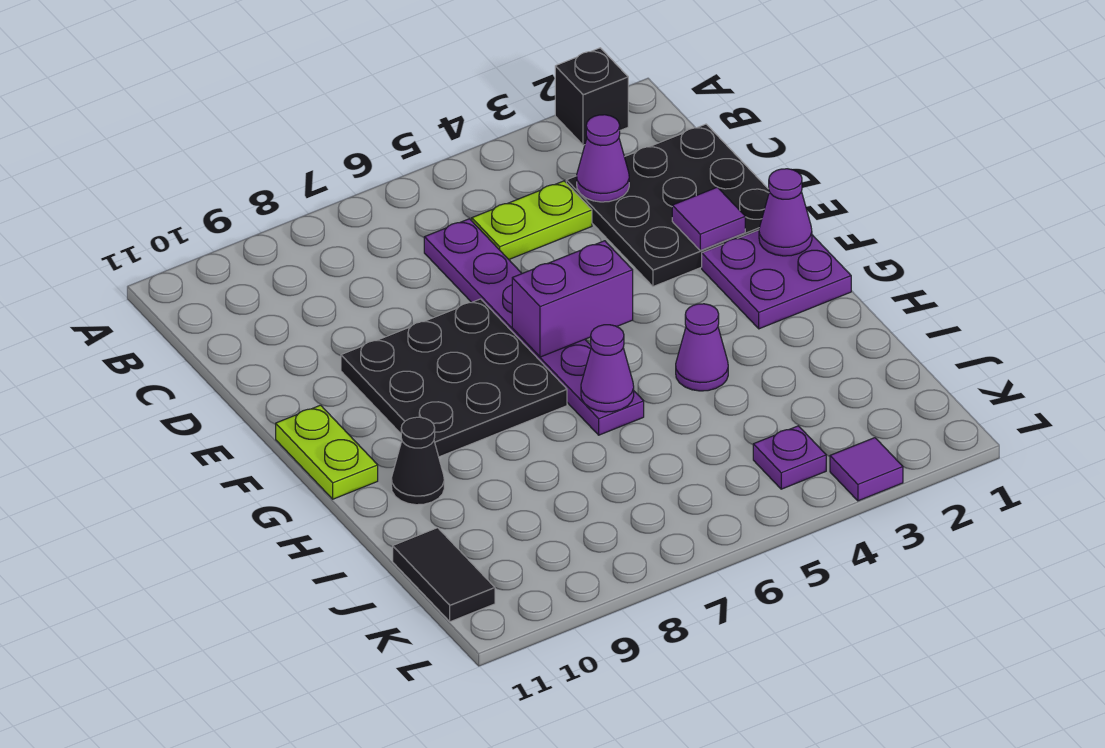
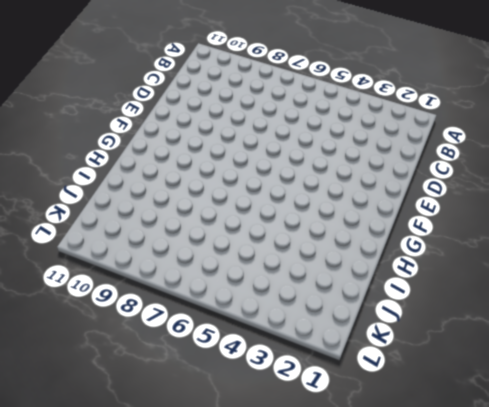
none -> black brick A2 level 1
none -> black plate C1:E3 level 1
none -> lime plate C4:C5 level 1

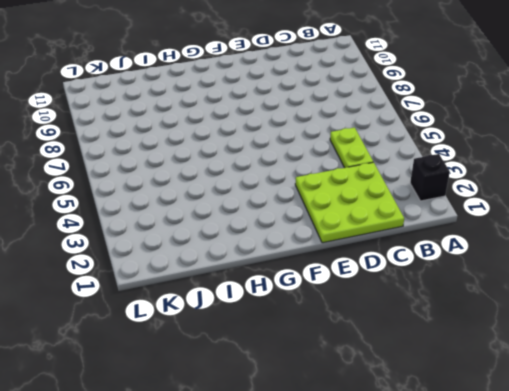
lime plate C1:E3 level 1 -> black plate C1:E3 level 1
none -> purple plate C6:H6 level 1
none -> black plate E7:G9 level 1
none -> purple plate F1:G2 level 1

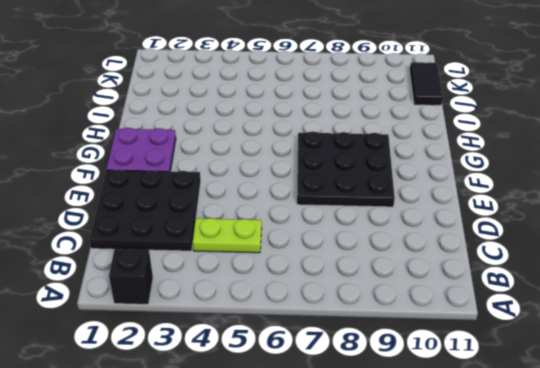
none -> purple plate C6:H6 level 1
none -> lime plate F11:G11 level 1
none -> purple cone H4 level 1

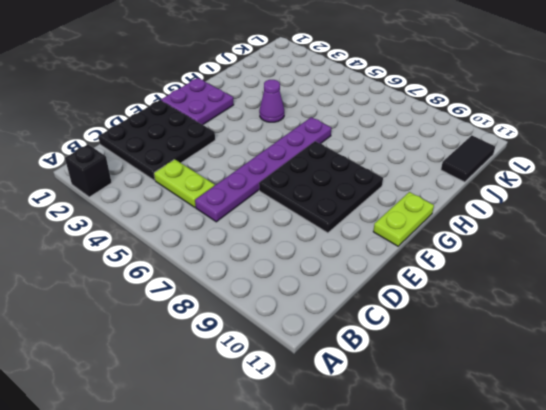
none -> black cone H10 level 1
none -> purple plate K4 level 1
none -> purple tile L3 level 1

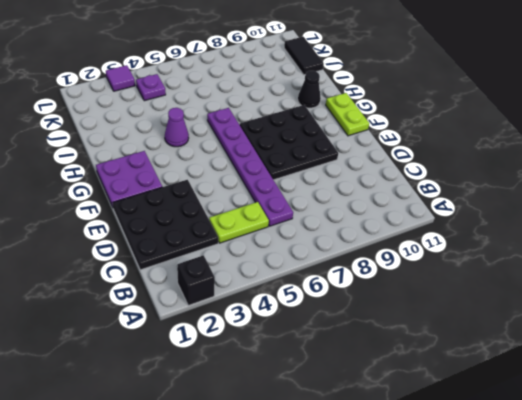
none -> purple cone C3 level 2
none -> purple tile E2 level 2
none -> purple cone F1 level 2

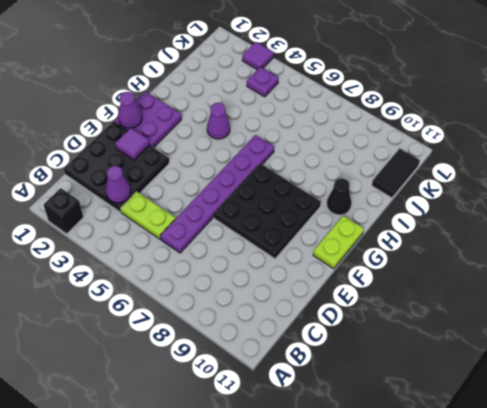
none -> purple brick F5:F6 level 2
none -> purple cone H6 level 2

